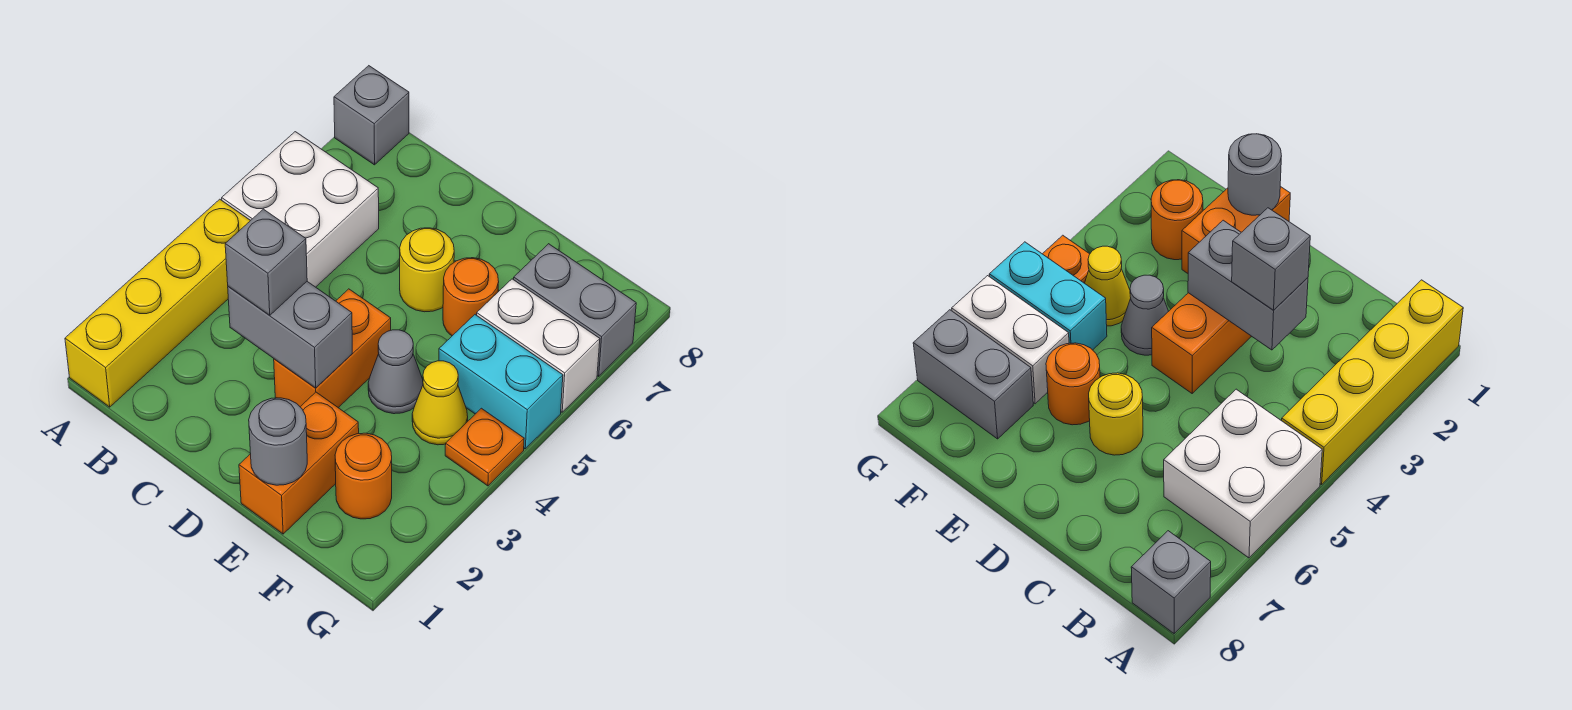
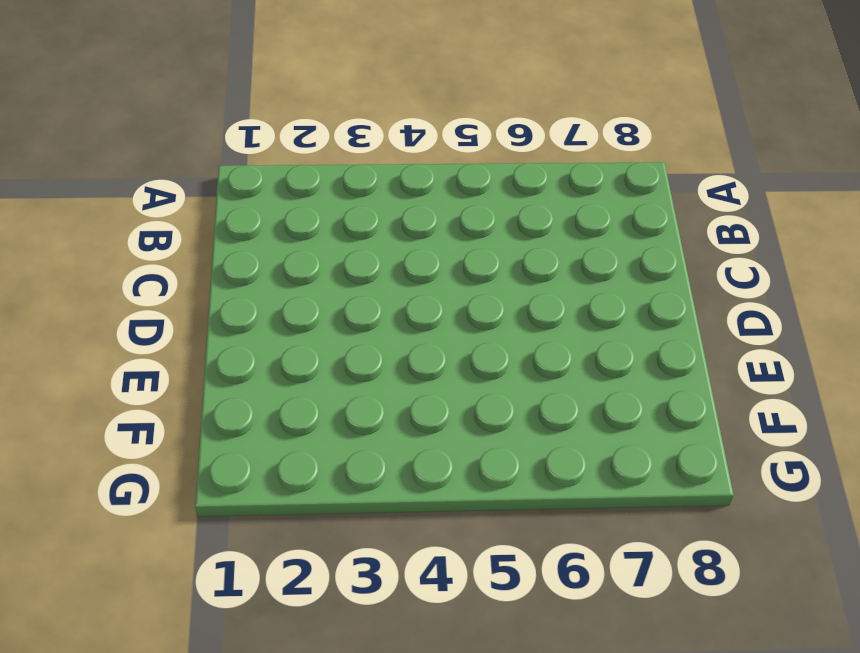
none -> yellow brick A1:A4 level 1
none -> white brick A5:B6 level 1
none -> grey brick A8 level 1

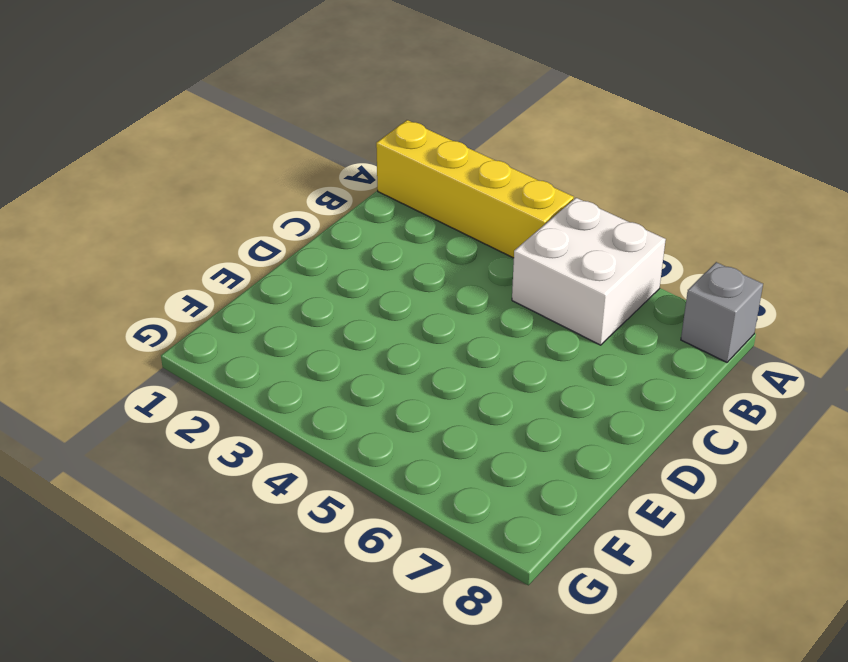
none -> orange brick D3:D4 level 1
none -> yellow round brick D6 level 1
none -> orange brick E1:E2 level 1

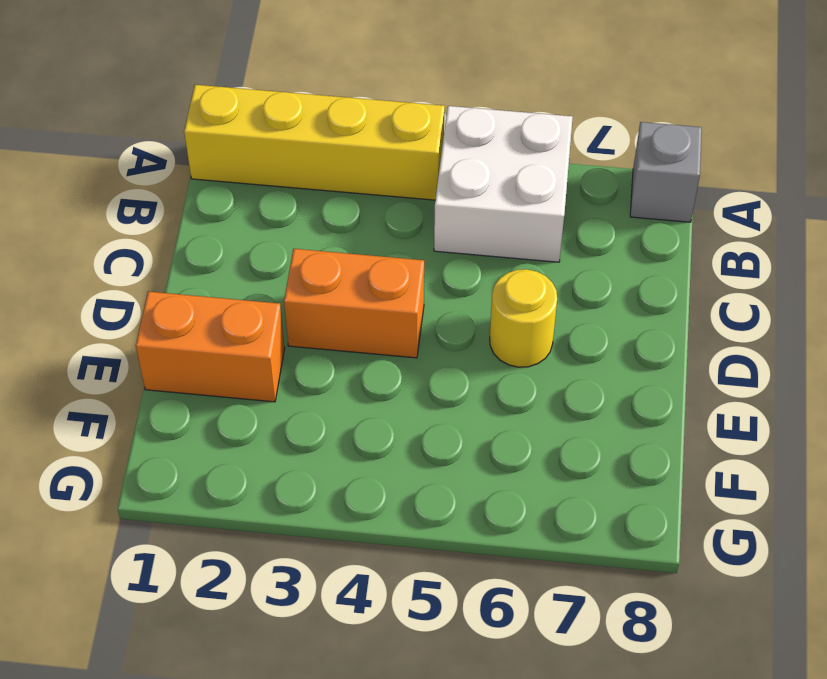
none -> grey cone E4 level 1
none -> orange round brick E6 level 1
none -> orange round brick F2 level 1

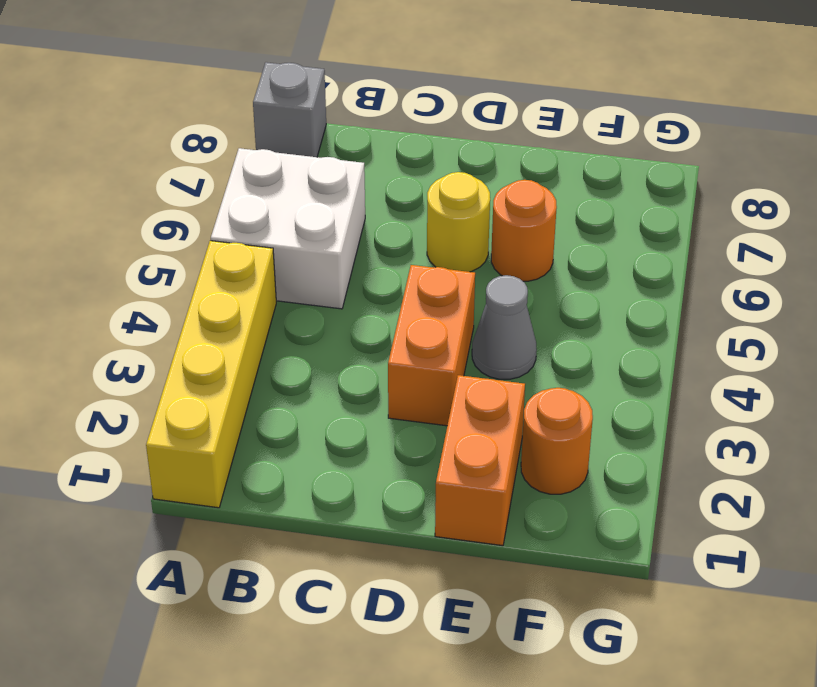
none -> yellow cone F4 level 1
none -> cyan brick F5:G5 level 1
none -> white brick F6:G6 level 1

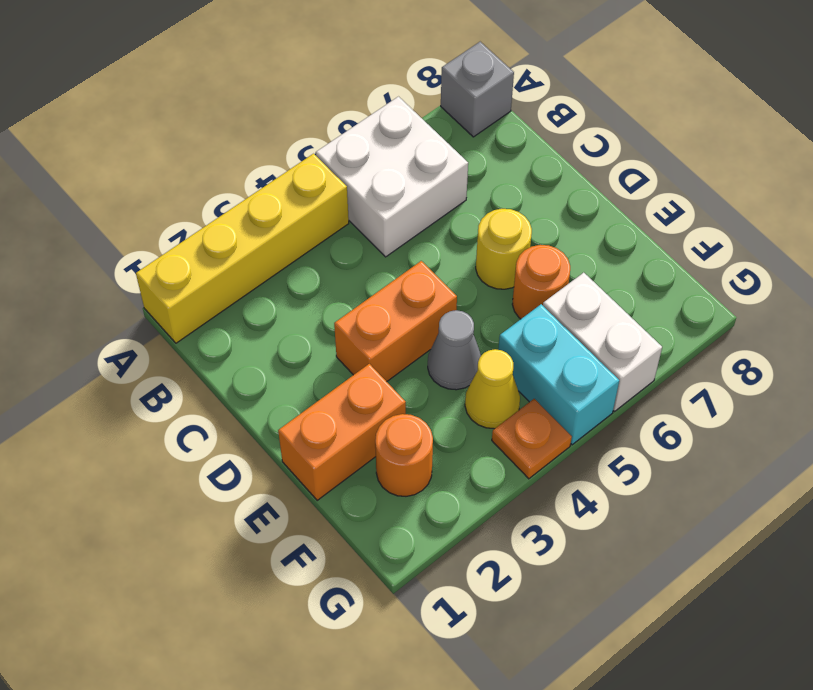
none -> grey brick F7:G7 level 1
none -> grey brick C3:D3 level 2
none -> grey round brick E1 level 2

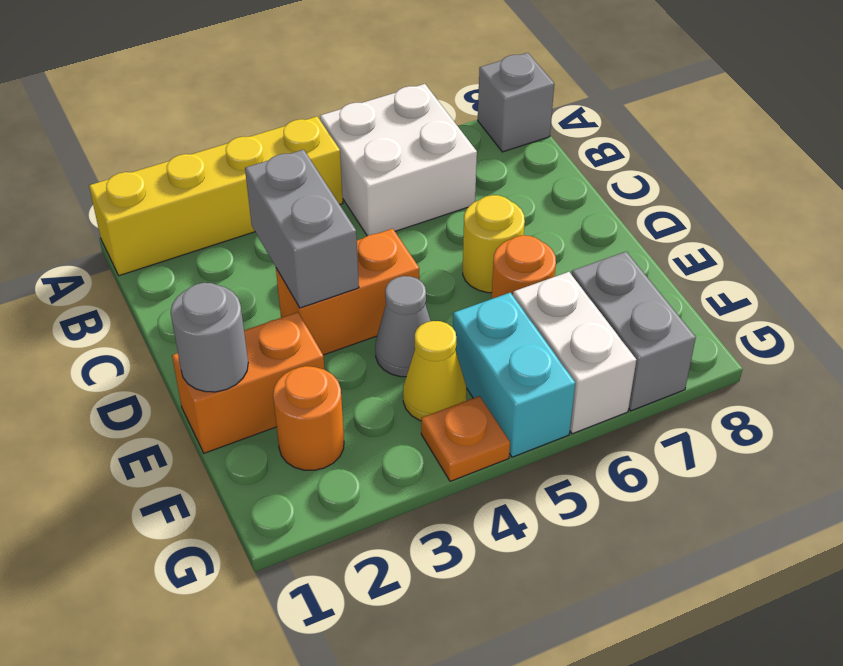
none -> grey brick C3 level 3

